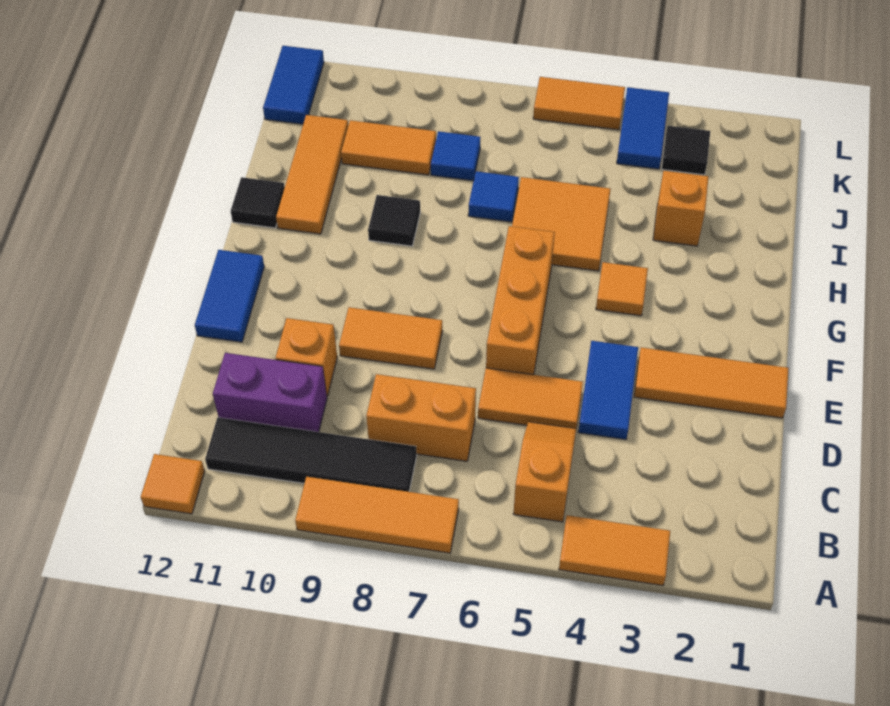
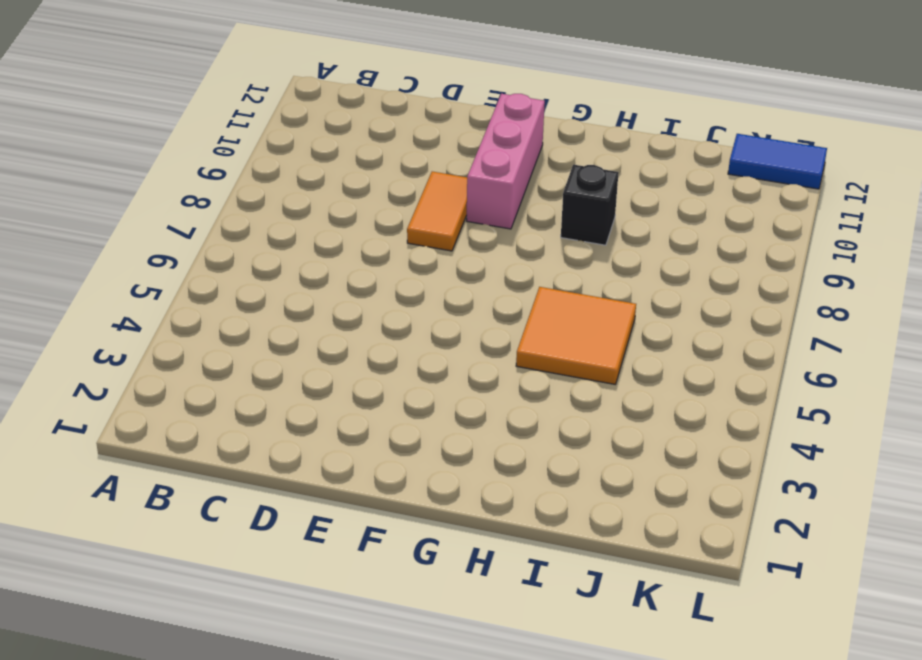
pink brick F9:F11 level 1 -> none
black brick H9 level 1 -> black tile H9 level 1
none -> orange tile A3:A4 level 1
none -> orange tile A7:A9 level 1
none -> orange tile A12 level 1

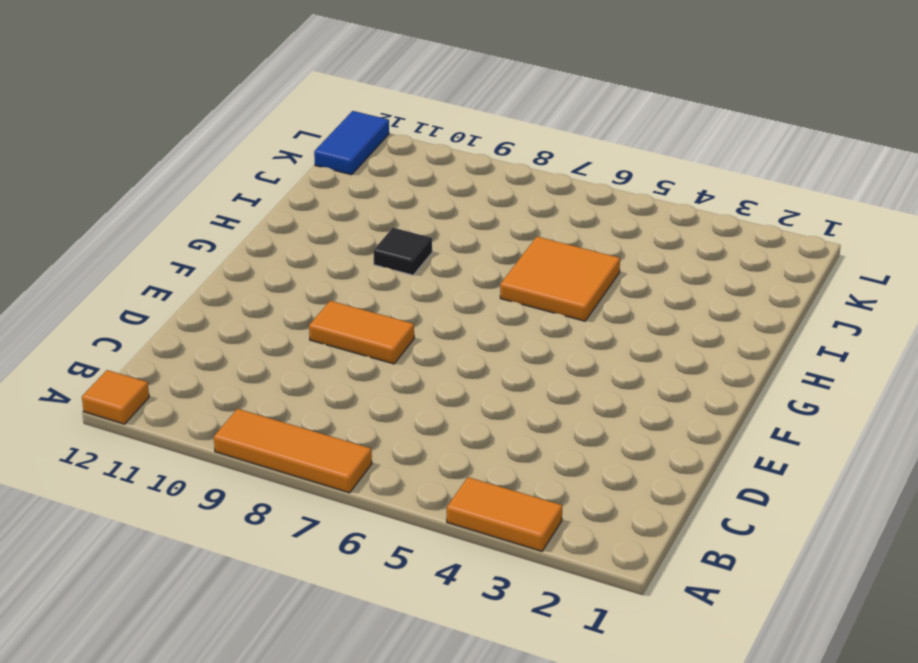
none -> orange slope B5:C5 level 1 top B
none -> black tile B8:B11 level 1
none -> orange brick C7:C8 level 1

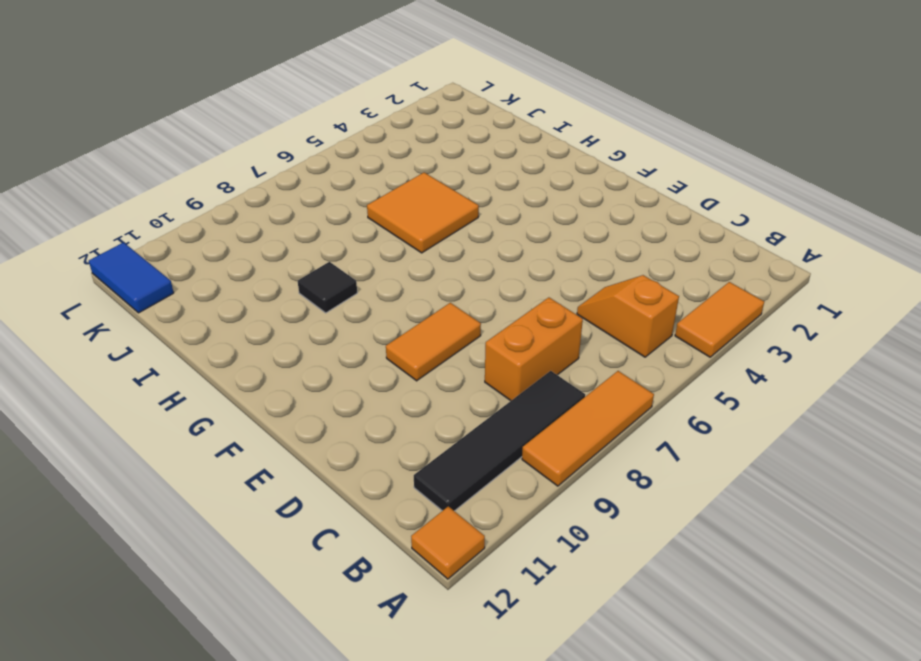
none -> purple brick C10:C11 level 1
none -> blue tile D4:E4 level 1
none -> orange tile D5:D6 level 1

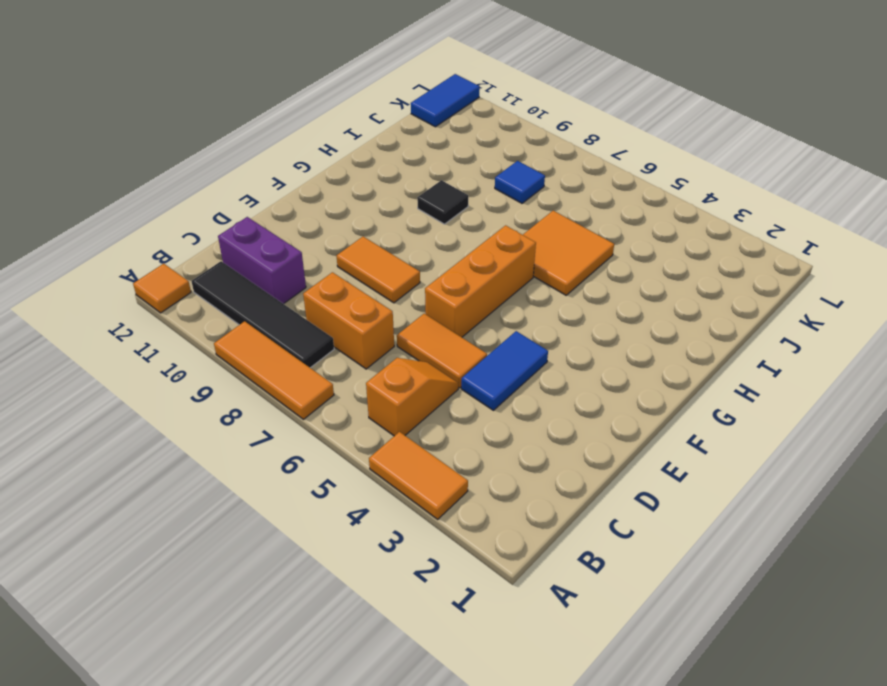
none -> orange brick D10 level 1
none -> orange tile E1:E3 level 1
none -> blue tile E12:F12 level 1

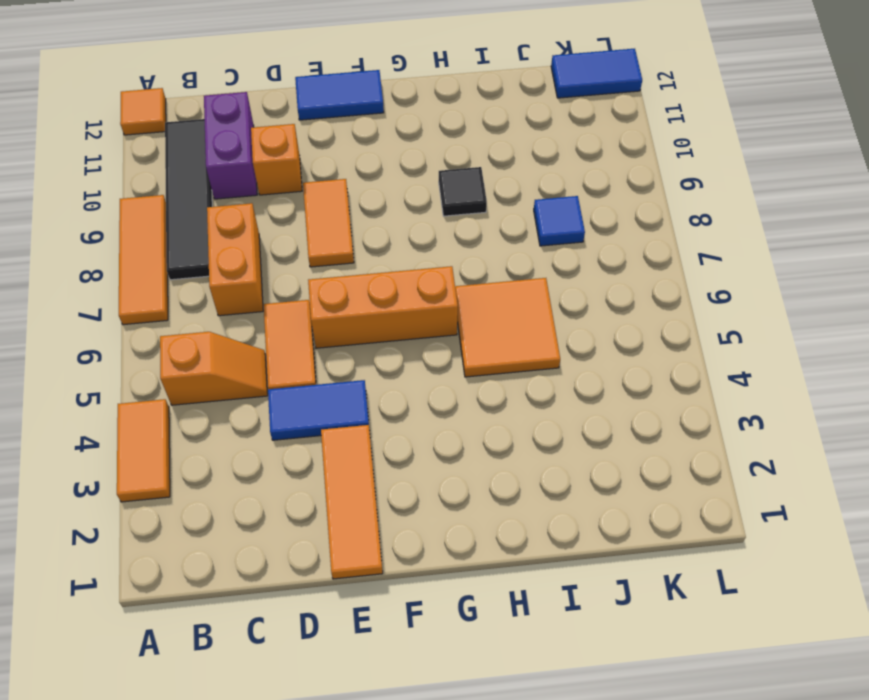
none -> orange tile G4 level 1
none -> orange tile H11:J11 level 1
none -> black tile H12 level 1

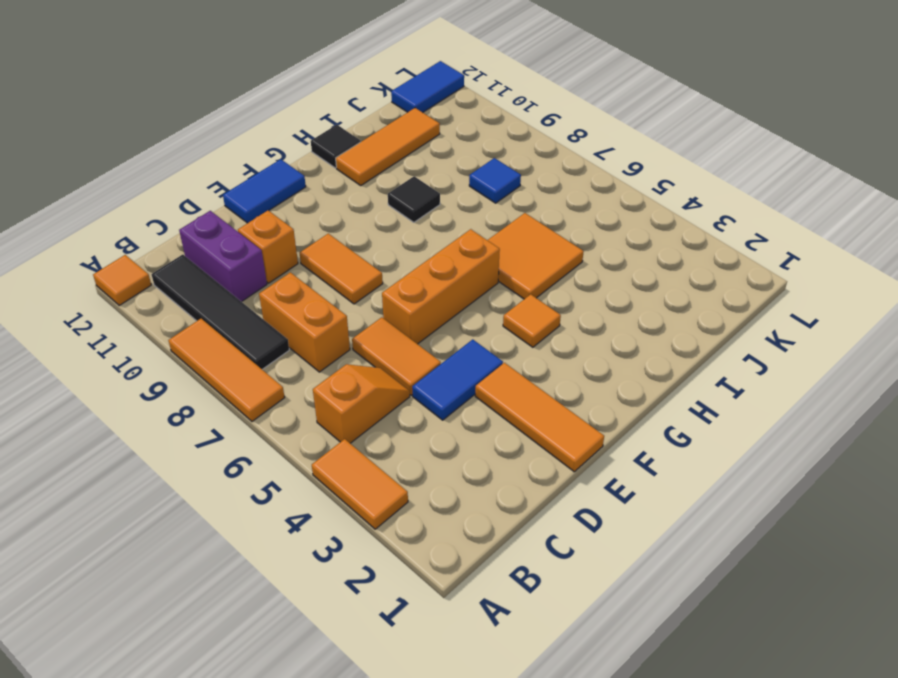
none -> orange brick I3 level 1
none -> blue tile I7 level 1
none -> orange tile J9:J10 level 1

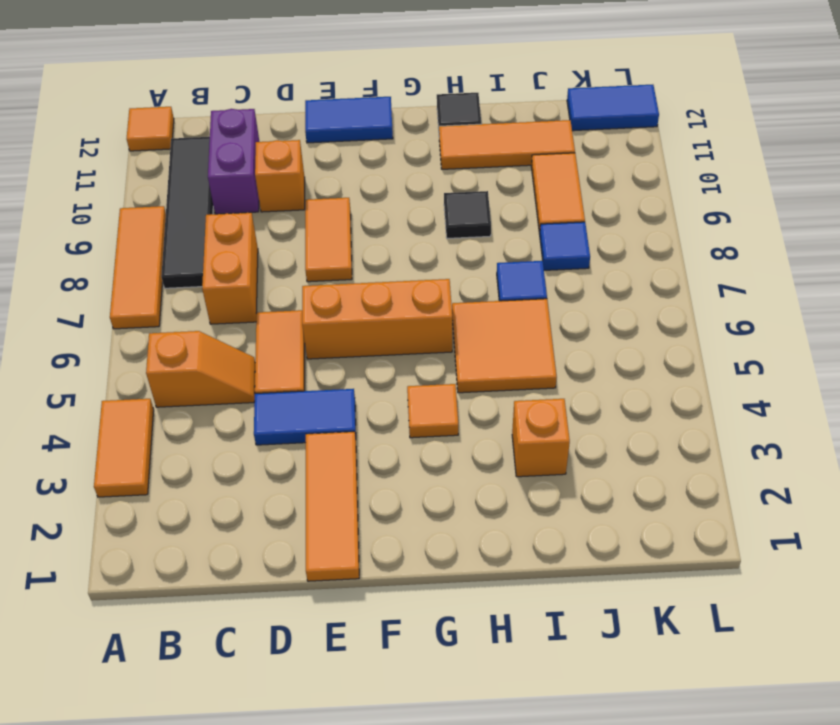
none -> black tile K3 level 1
none -> blue tile K4:L4 level 1
none -> orange tile L5:L6 level 1

